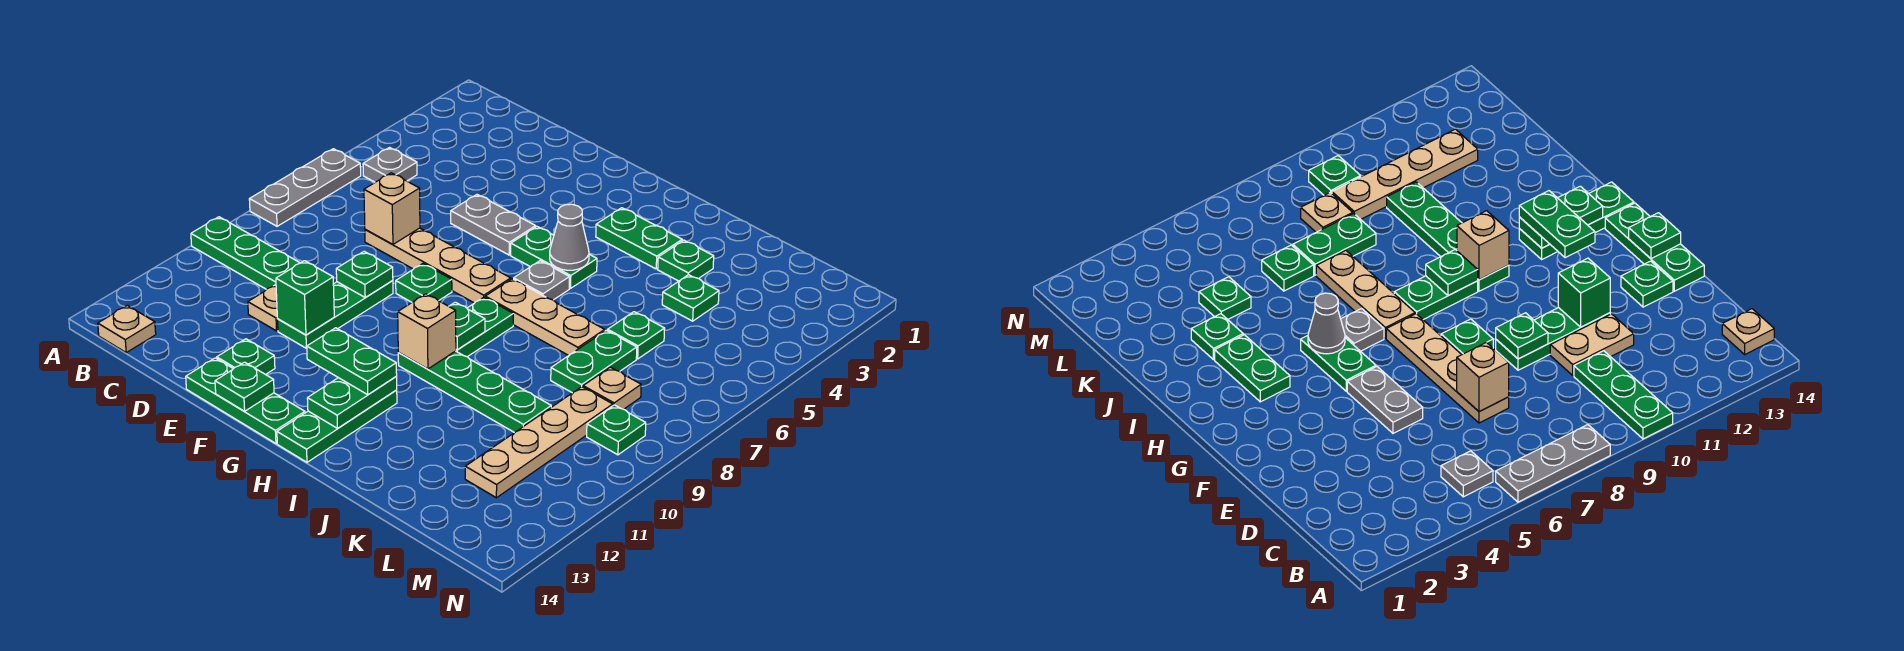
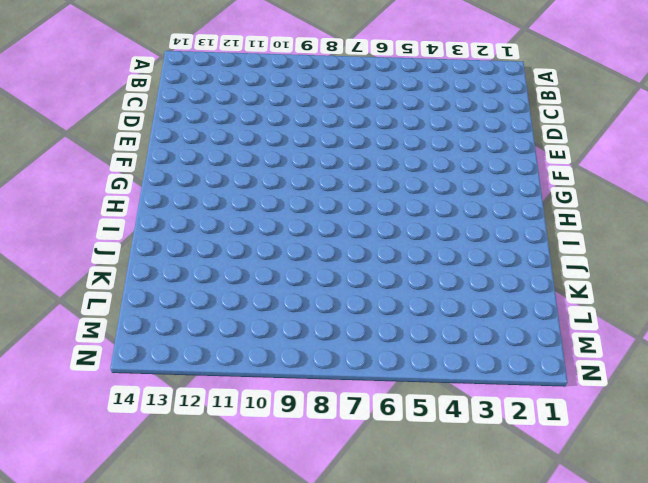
none -> grey plate A6:A8 level 1
none -> green plate A10:C10 level 1
none -> grey plate B5 level 1
none -> tan plate B14 level 1

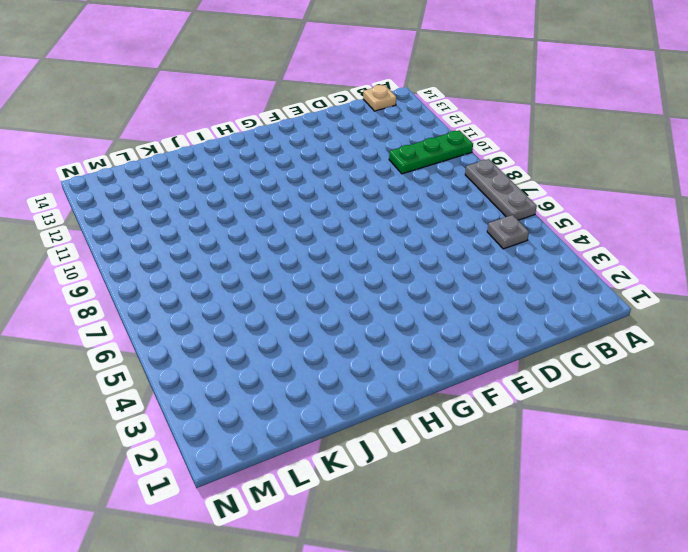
none -> tan plate D7:G7 level 1
none -> tan plate D10:D11 level 1
none -> grey plate E5:F5 level 1
none -> green plate E9:E11 level 1

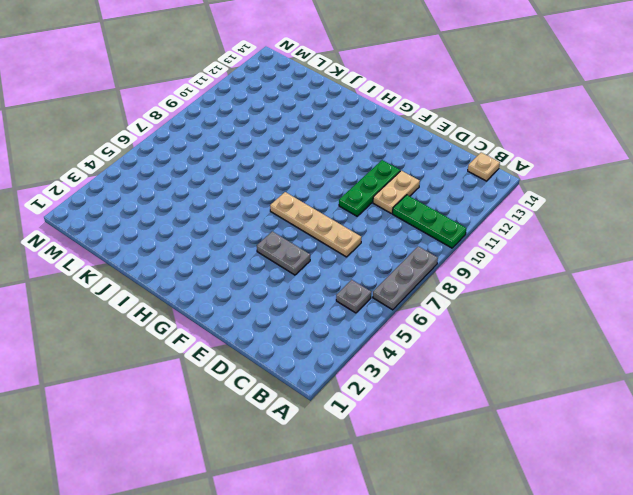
none -> green plate E13 level 1
none -> green plate E14:G14 level 1
none -> green plate F8 level 1
none -> green plate G5:H5 level 1

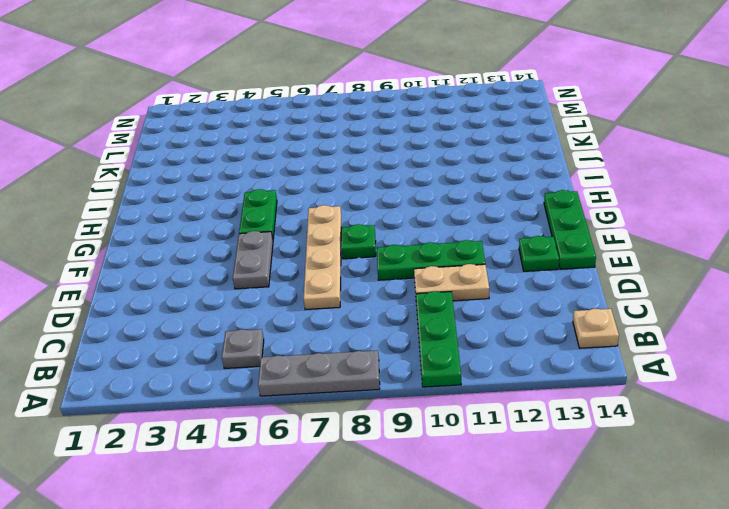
none -> green plate H3:I3 level 1
none -> grey plate H6 level 1
none -> tan plate H7:J7 level 1
none -> green plate H8:H9 level 1

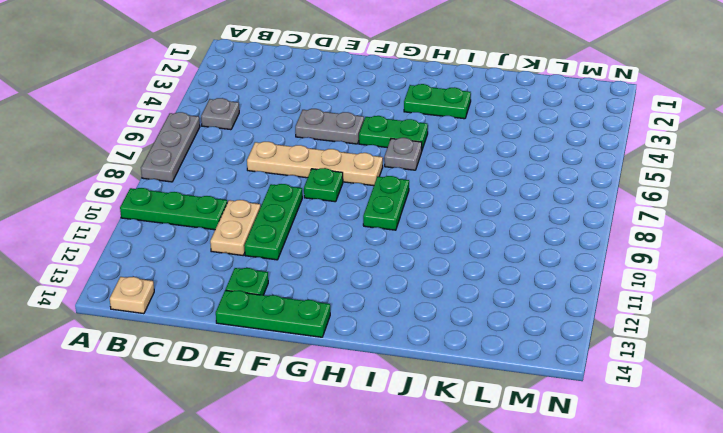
none -> tan plate H7:J7 level 1
none -> green plate H10:K10 level 1
none -> green plate H12:H14 level 1
none -> green plate J3 level 1

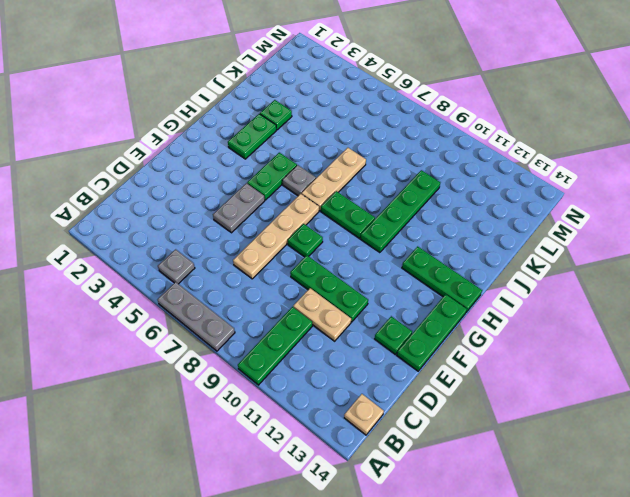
none -> green plate K4 level 1
none -> green plate K6 level 1
none -> green plate K7:K8 level 1
none -> tan plate L8 level 1

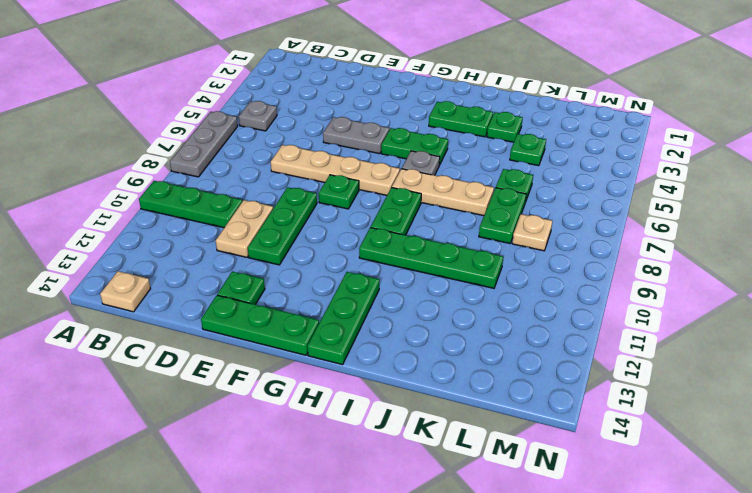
none -> tan plate L9:L12 level 1
none -> green plate M9 level 1
none -> tan brick D7 level 2
none -> green plate E9 level 2

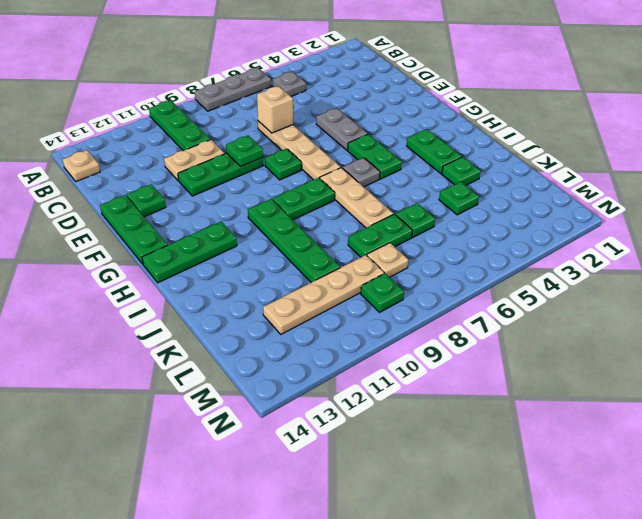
none -> green brick E11 level 2
none -> green plate F14 level 2
none -> grey cone H5 level 2
none -> green plate H9 level 2

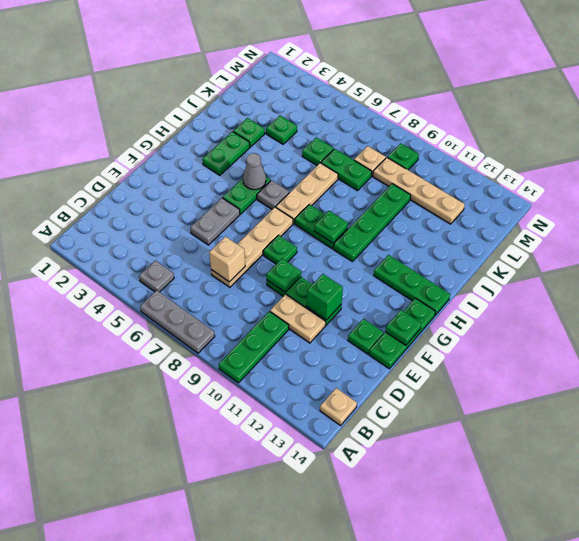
none -> tan brick H10 level 2
none -> green plate H12:H13 level 2
none -> green plate G12:H12 level 3

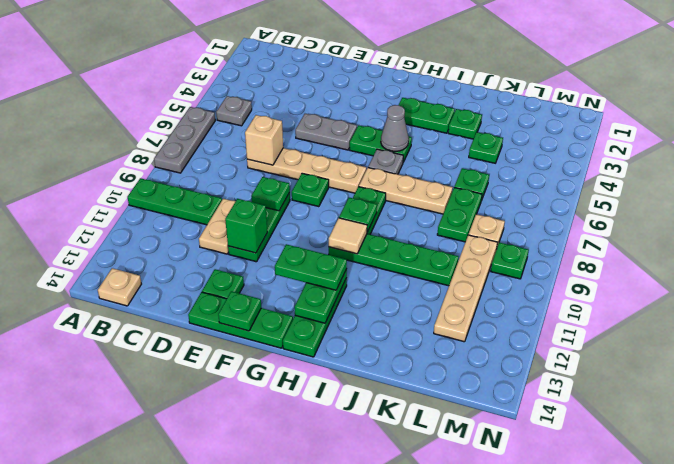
tan tile H10 level 2 -> tan brick H10 level 2

